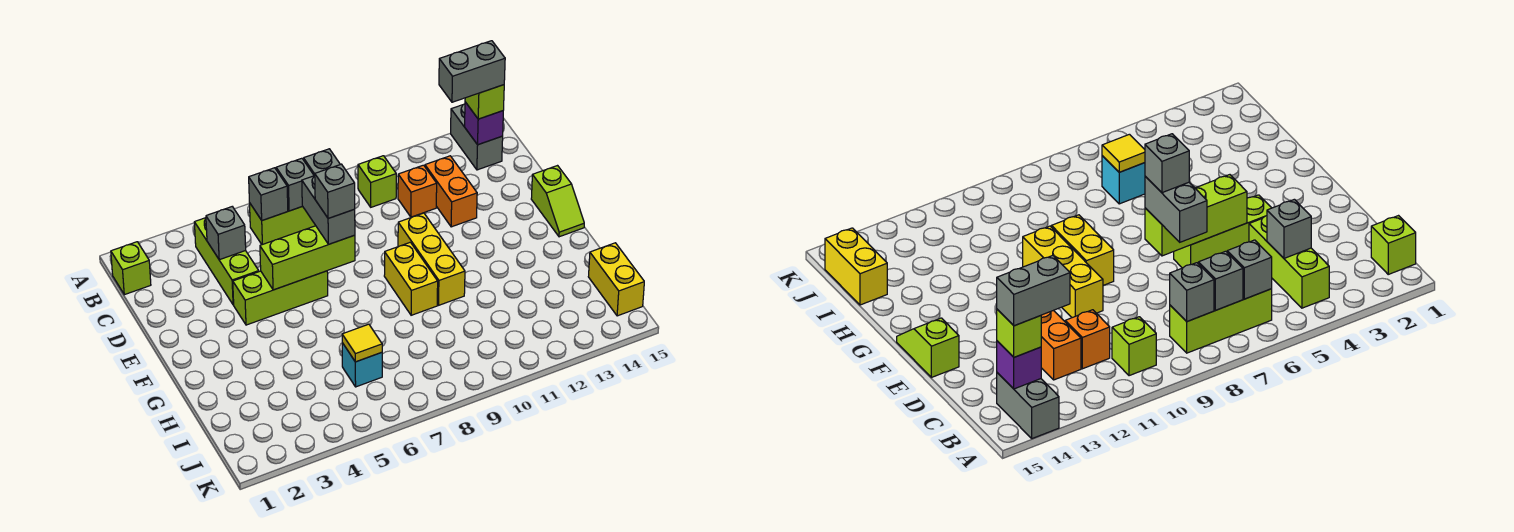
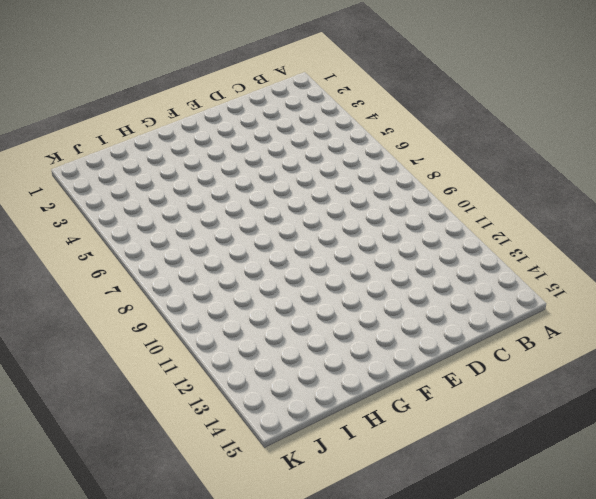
none -> grey brick A14:B14 level 1
none -> lime brick B1 level 1
none -> lime brick B4:D4 level 1

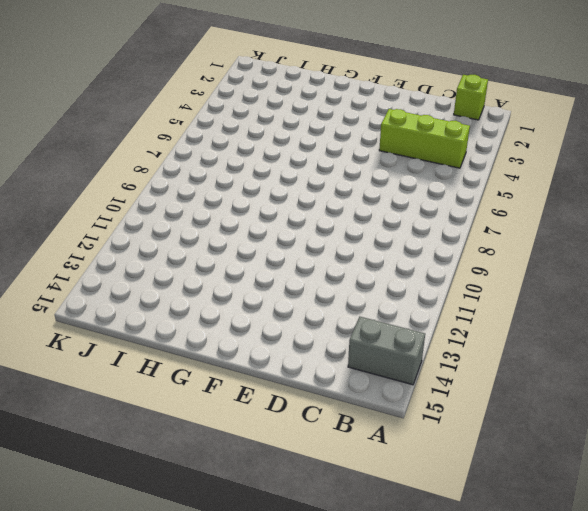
none -> lime brick B6:B8 level 1
none -> lime brick B10 level 1
none -> orange brick C11 level 1

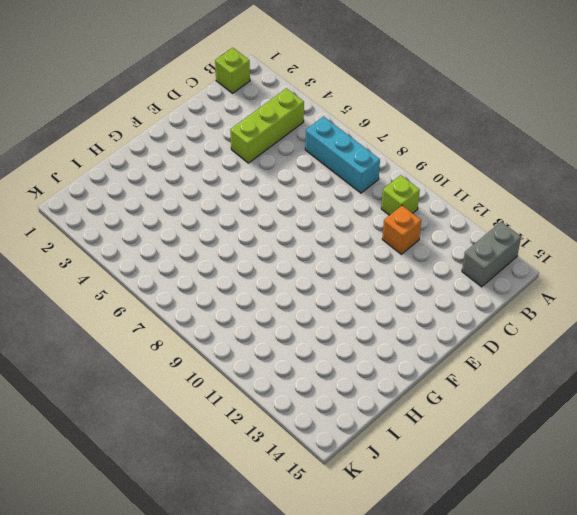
cyan brick B6:B8 level 1 -> lime brick B6:B8 level 1
none -> orange brick C12:D12 level 1
none -> lime brick E4:E6 level 1
none -> yellow brick E10:G10 level 1

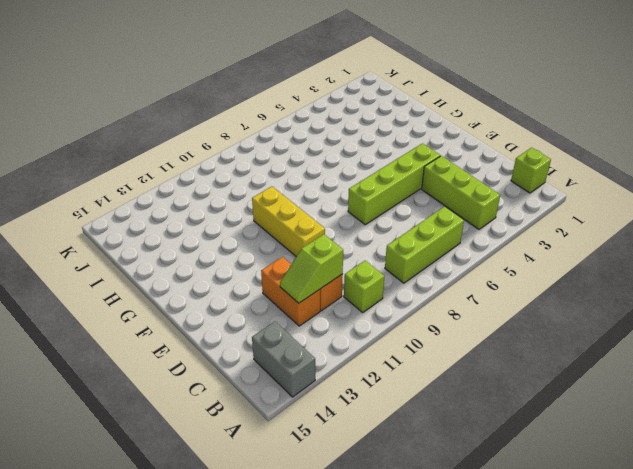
lime slope C11:C12 level 2 top 11 -> lime slope E15:F15 level 1 top E
lime brick E4:E7 level 1 -> lime brick E4:E6 level 1
none -> yellow brick F9:G9 level 1
none -> cyan brick I6 level 1
none -> yellow brick I15:J15 level 1

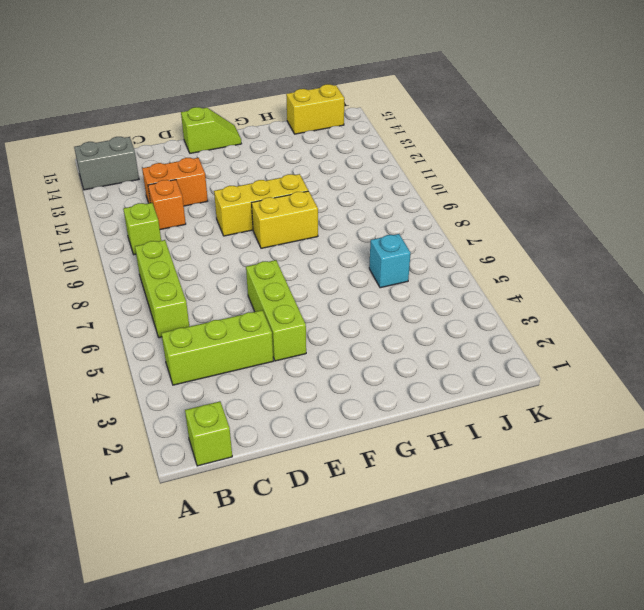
none -> grey brick B6 level 2
none -> grey brick B7 level 2
none -> grey brick B8 level 2

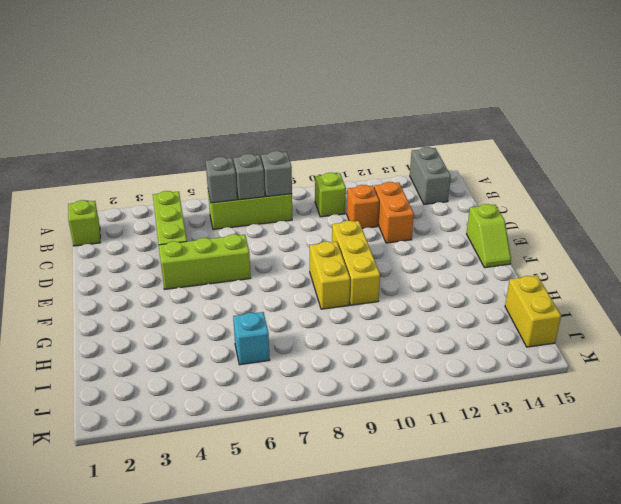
none -> purple brick B14 level 2
none -> grey brick C4 level 2
none -> lime brick E5:E7 level 2

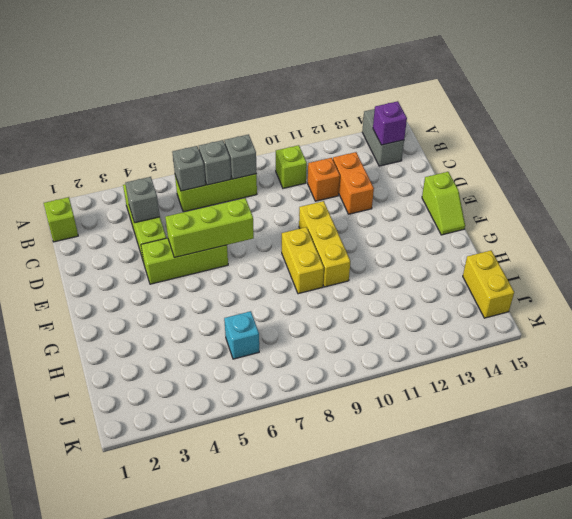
none -> yellow tile I6 level 2
none -> lime brick B14 level 3
none -> grey brick D7:E7 level 3

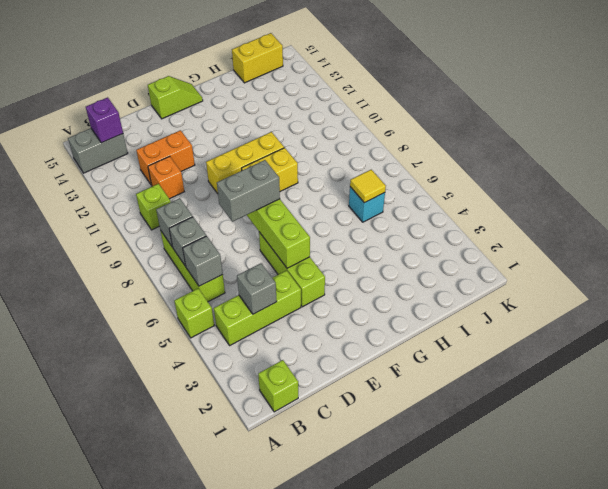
lime brick A5 level 1 -> lime brick B14 level 3
none -> grey brick B13:B14 level 4
none -> grey brick E7 level 4

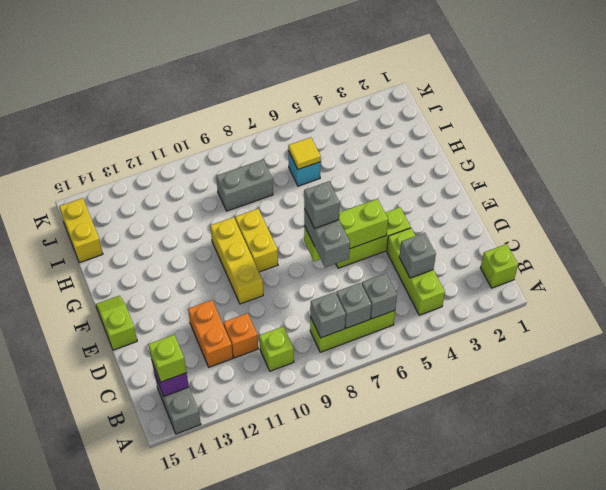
grey brick I8:I9 level 1 -> grey brick B13:B14 level 4

